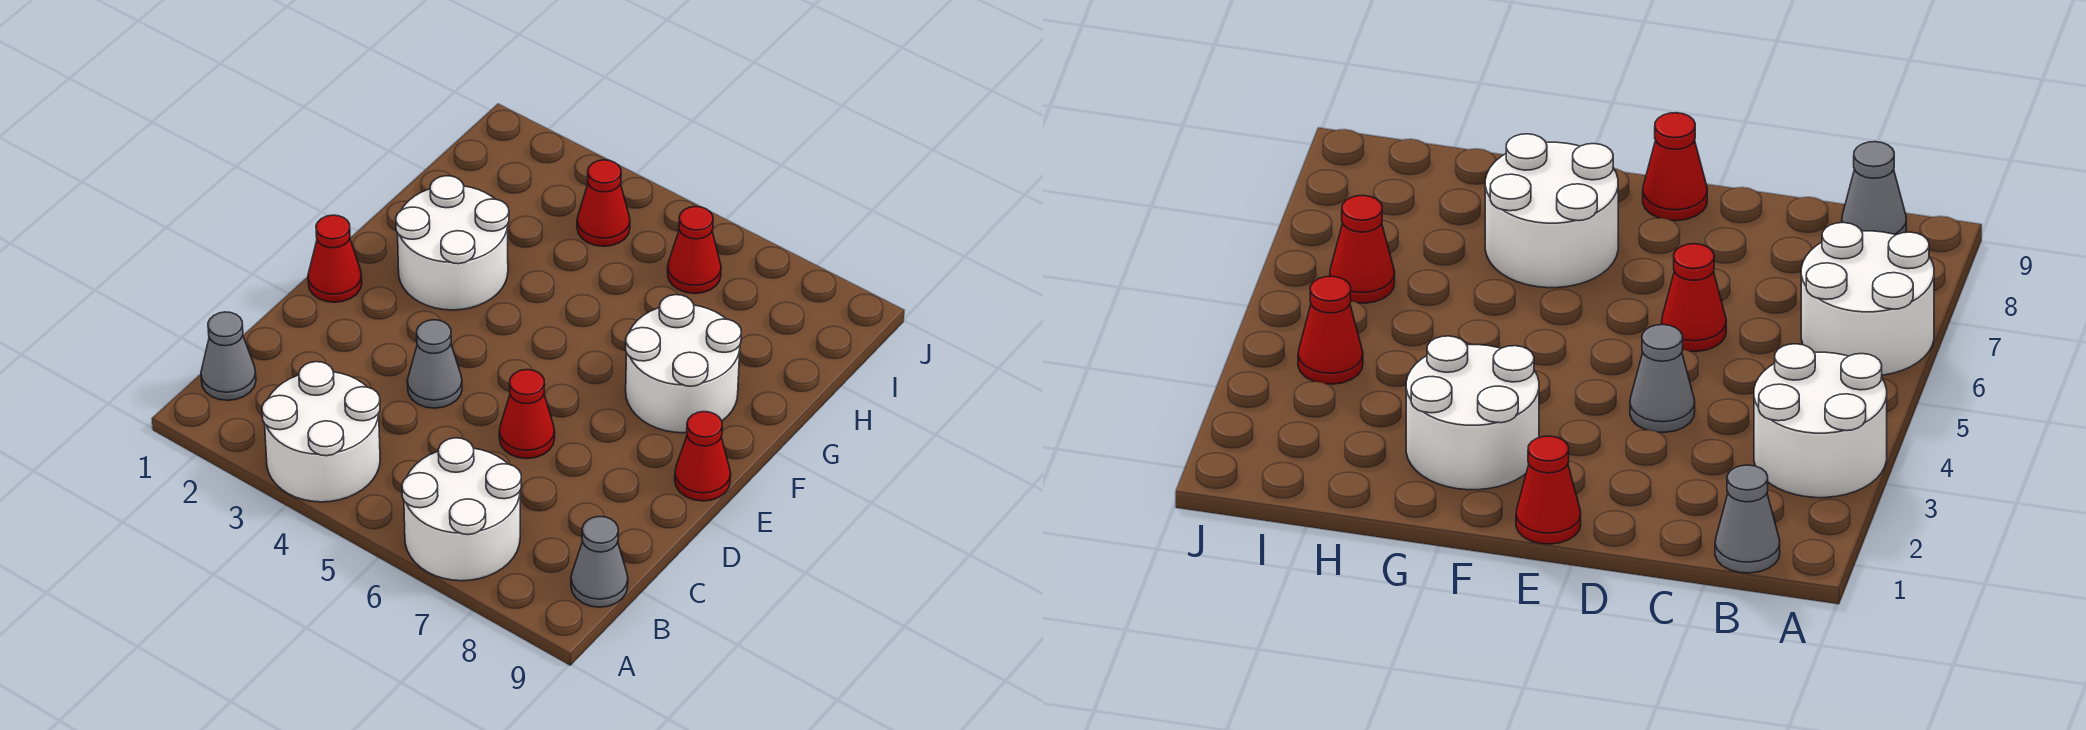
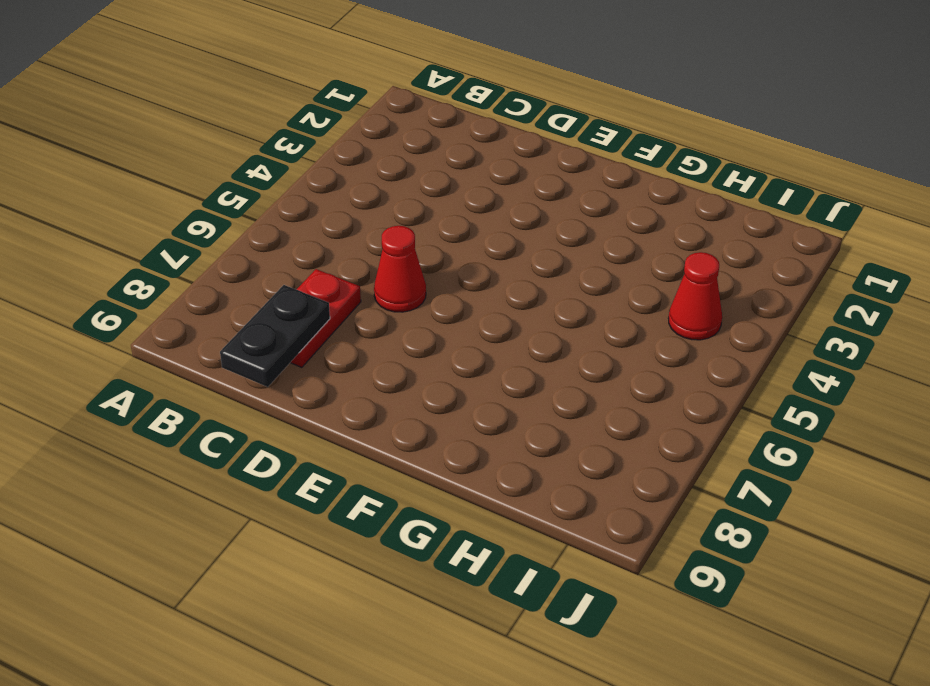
red plate C7:C8 level 1 -> none
black plate C8:C9 level 2 -> none
none -> white round brick A3:B4 level 1
none -> white round brick A6:B7 level 1
none -> grey cone B1 level 1

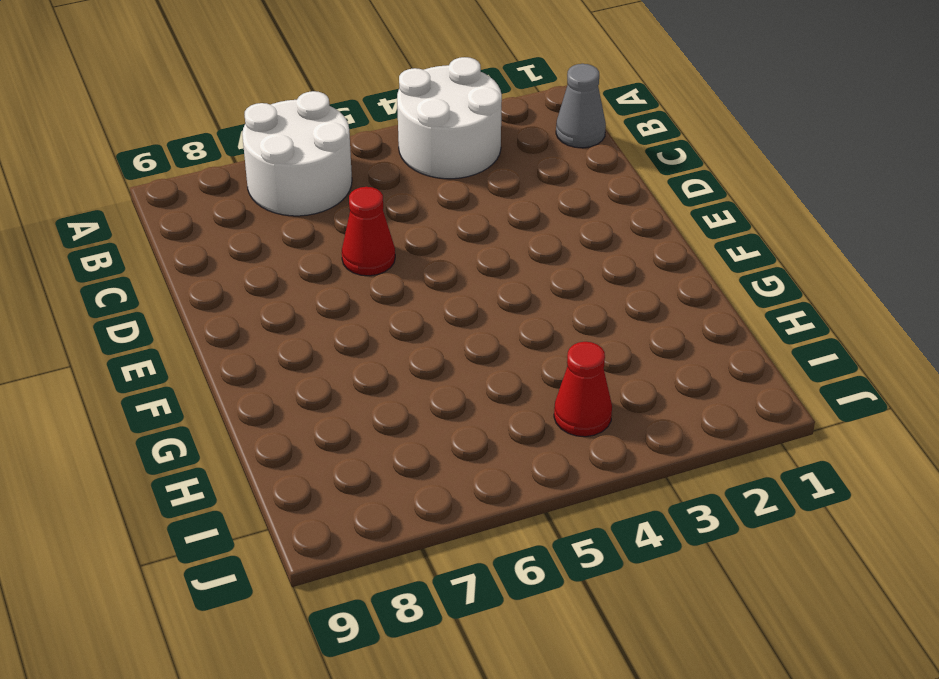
none -> grey cone B9 level 1
none -> grey cone D4 level 1
none -> red cone E1 level 1

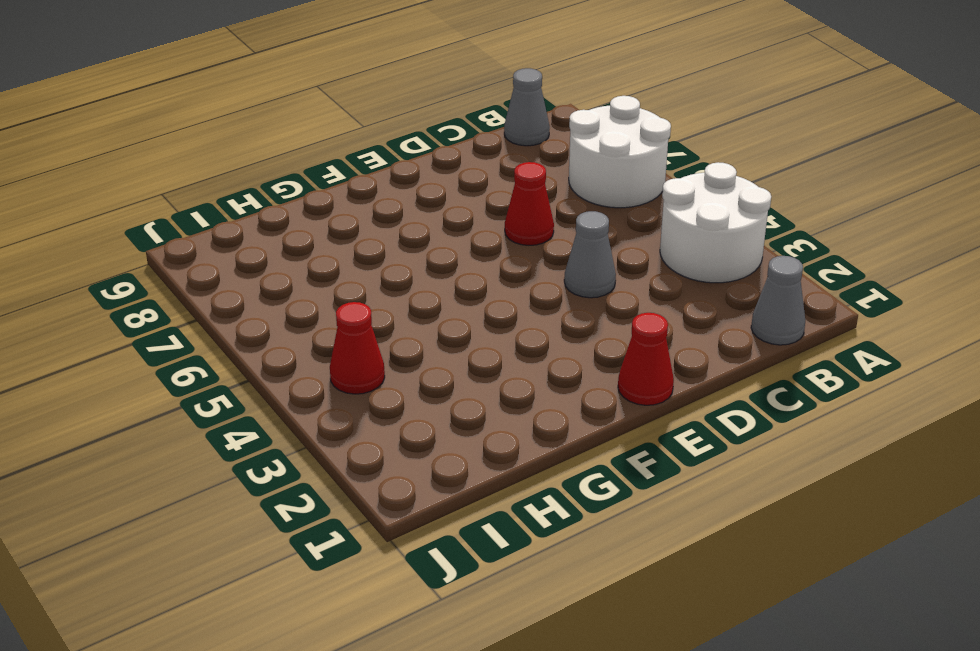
none -> red cone E9 level 1
none -> white round brick F2:G3 level 1
none -> white round brick F7:G8 level 1

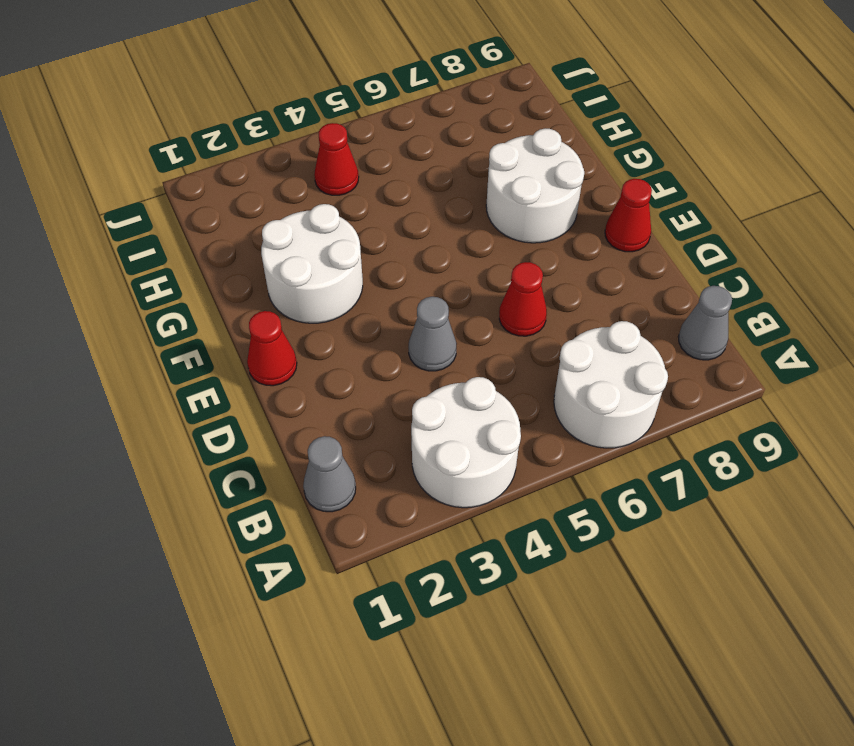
none -> red cone I6 level 1

